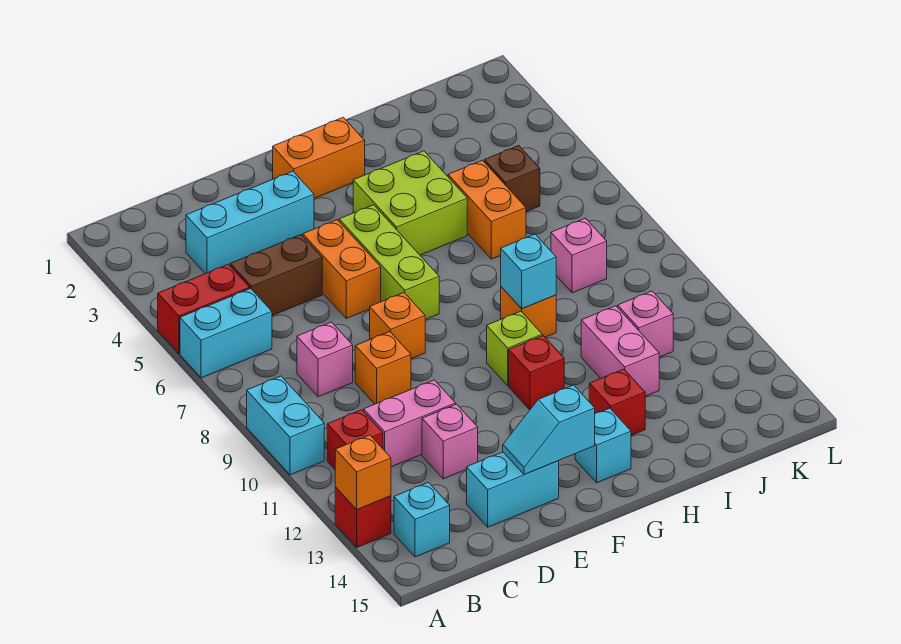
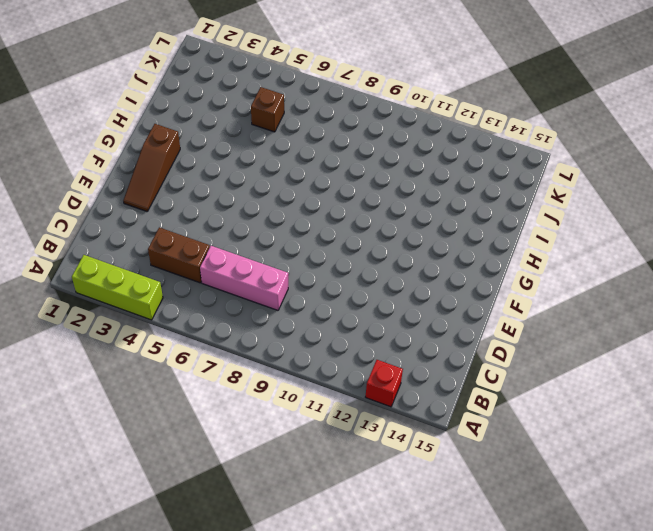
lime brick A2:A4 level 1 -> lime brick F5:F7 level 1
brown brick C4:C5 level 1 -> brown brick C5:D5 level 1
pink brick C6:C8 level 1 -> pink brick C8 level 1
brown slope E2:G2 level 1 top G -> orange brick F2:G2 level 1
none -> red brick A5:B5 level 1
none -> cyan brick A6:B6 level 1
none -> cyan brick A9:A10 level 1
none -> red brick B11 level 1

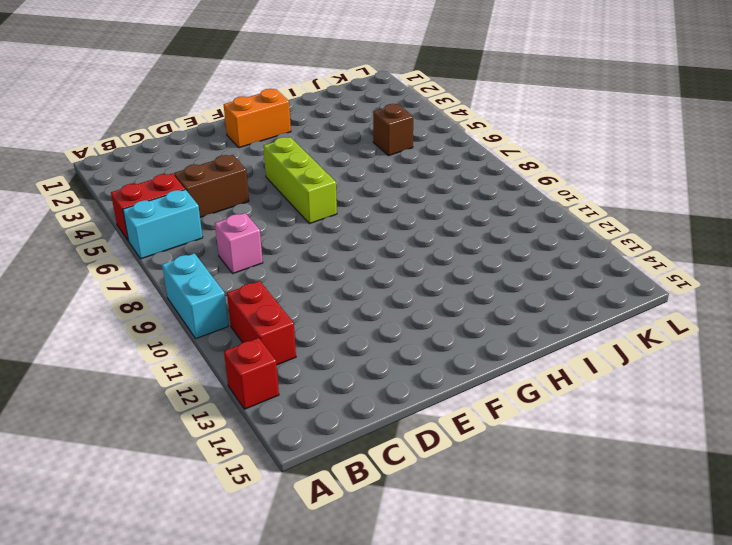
red brick B11:B12 level 1 -> red brick B11 level 1
none -> cyan brick B14 level 1
none -> cyan brick C3:E3 level 1
none -> pink brick C11:D11 level 1
none -> orange brick D9 level 1

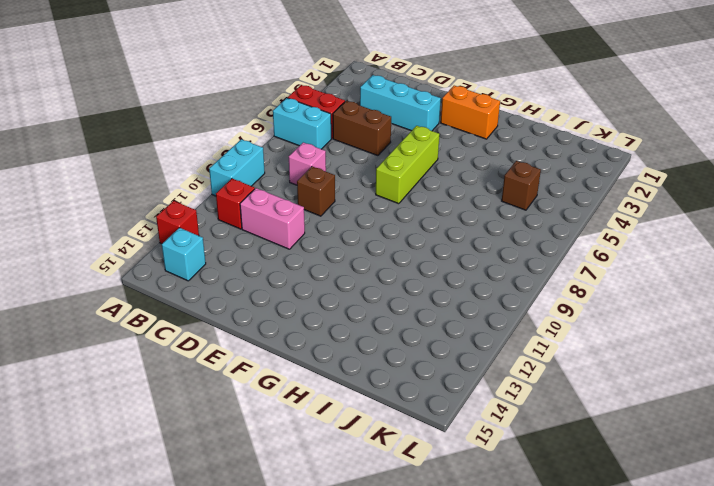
brown brick D9 level 1 -> orange brick D9 level 1
none -> pink brick D12 level 1
none -> cyan brick D14:E14 level 1
none -> orange brick E5:E6 level 1
none -> orange brick E8 level 1

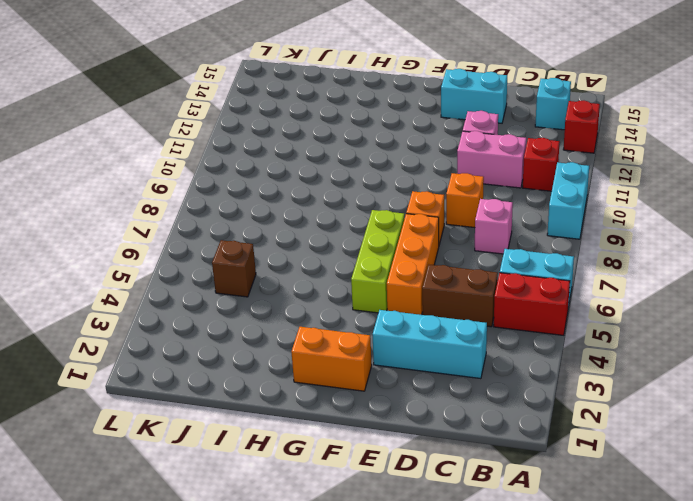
orange brick E5:E7 level 1 -> orange brick E5:E6 level 1
none -> lime brick G4:H5 level 1
none -> lime brick G10 level 1
none -> red brick G11 level 1
none -> cyan brick G14 level 1

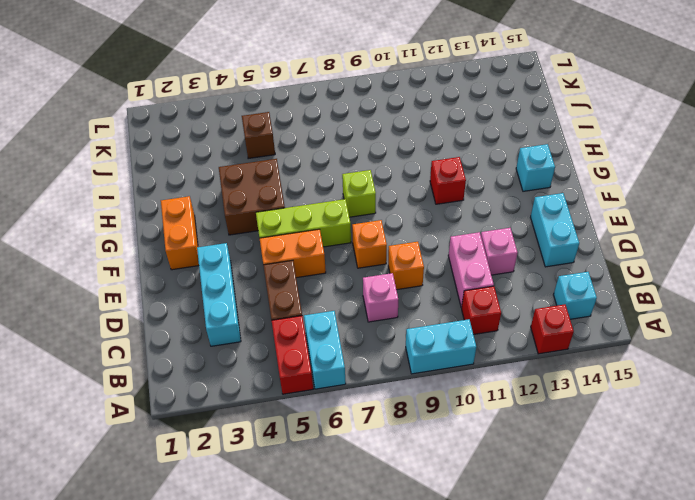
brown brick G4:H5 level 1 -> lime brick G4:H5 level 1
lime brick G8 level 1 -> lime brick G10 level 1
none -> orange brick H9 level 1
none -> red brick H13 level 1
none -> orange brick I5:I6 level 1
none -> pink brick I11:I12 level 1

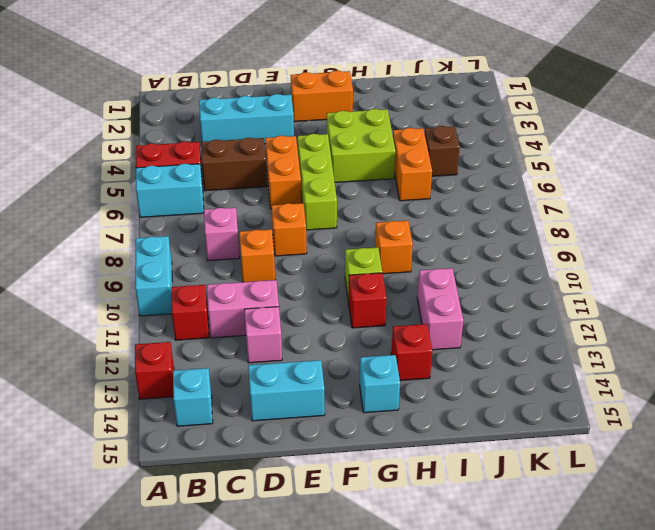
none -> pink brick J8 level 1
none -> pink brick J11 level 1
none -> orange brick A13 level 2
none -> cyan slope E14:F14 level 2 top F

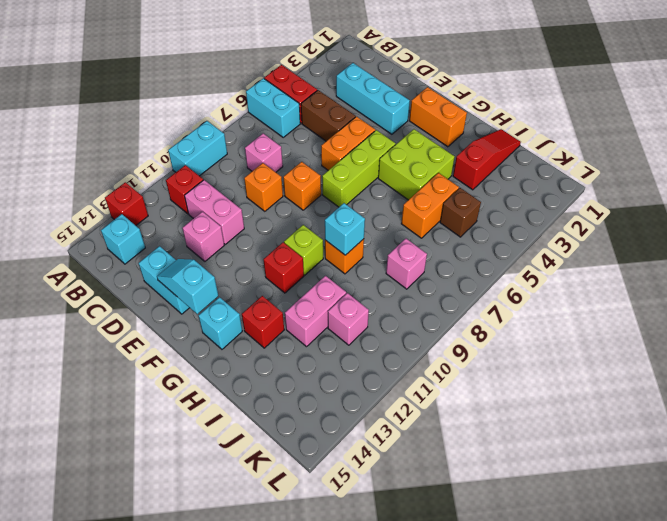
red slope I1:I3 level 1 top 3 -> none
none -> orange brick A13 level 2

